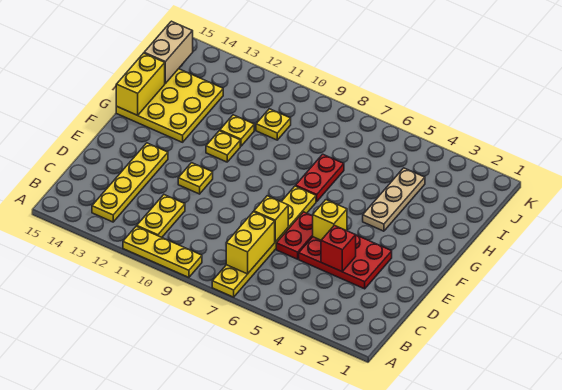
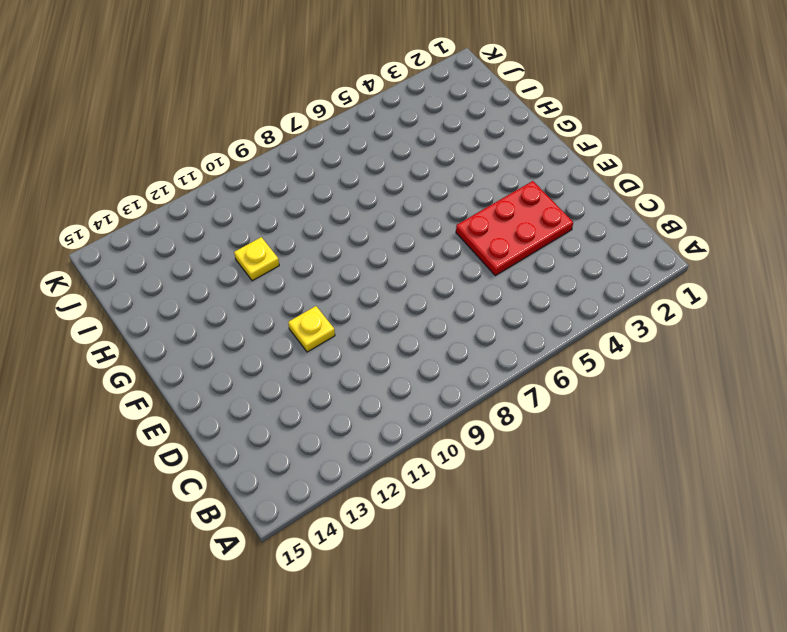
none -> yellow plate A7:F7 level 1
none -> yellow plate A9:A11 level 1
none -> yellow plate B11:C11 level 1

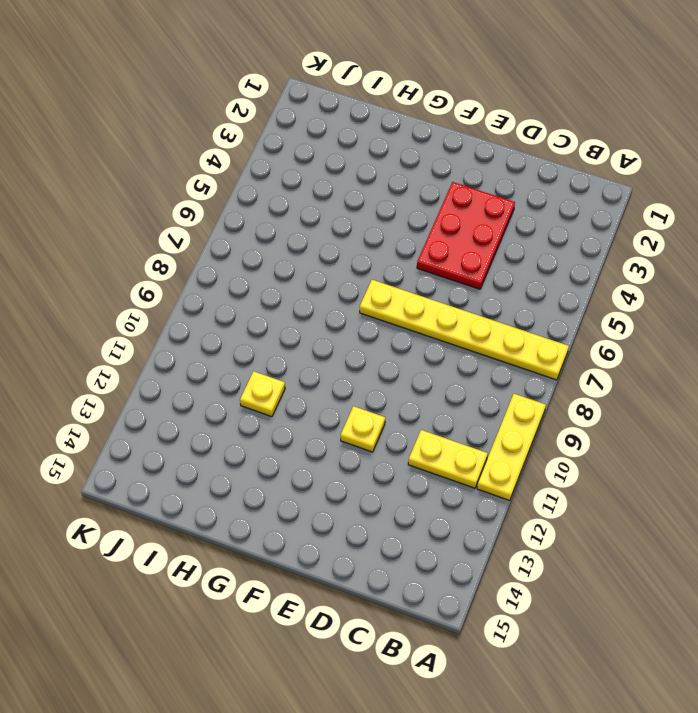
none -> yellow plate B13:E13 level 1
none -> red plate D6:E6 level 1
none -> tan plate G4:I4 level 1

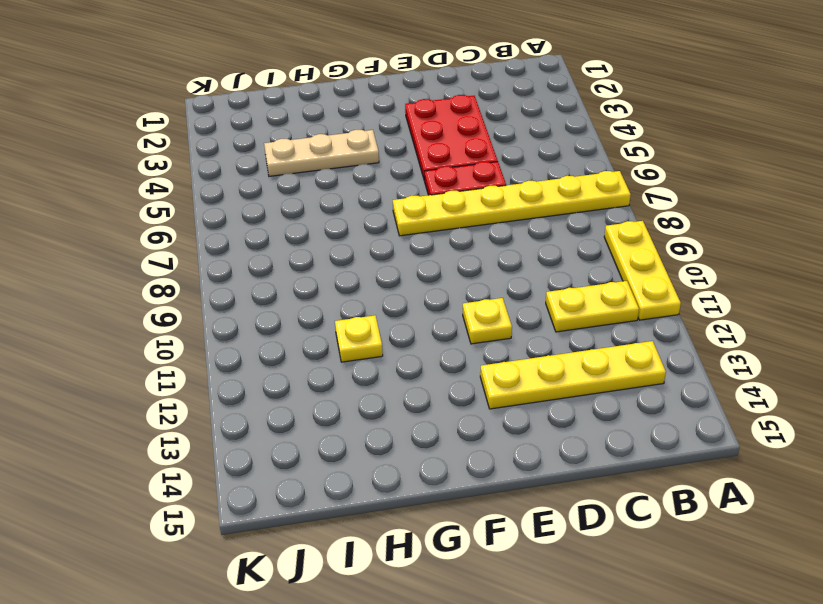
none -> red plate G7:H7 level 1
none -> yellow plate G11 level 1
none -> yellow plate G13:I15 level 1

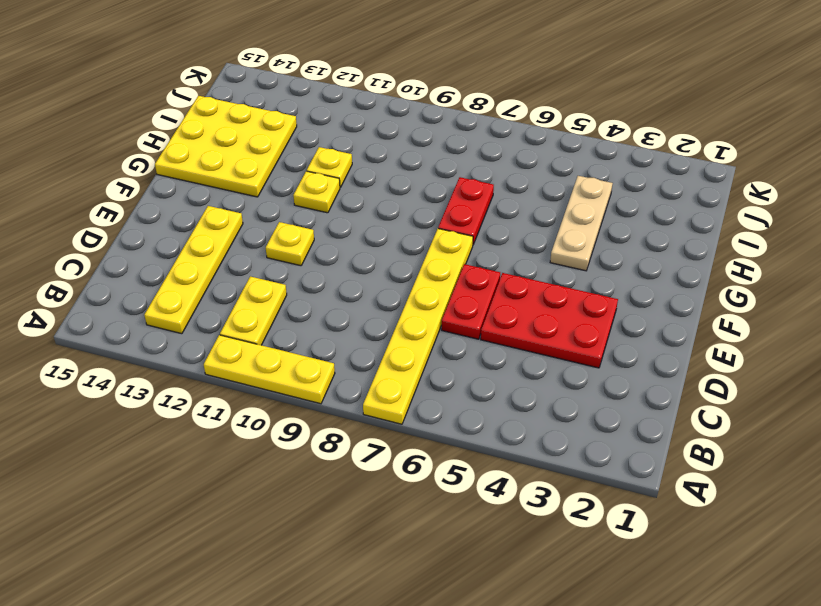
none -> yellow plate I10 level 1
none -> yellow brick B7:C7 level 2
none -> red brick D4 level 2

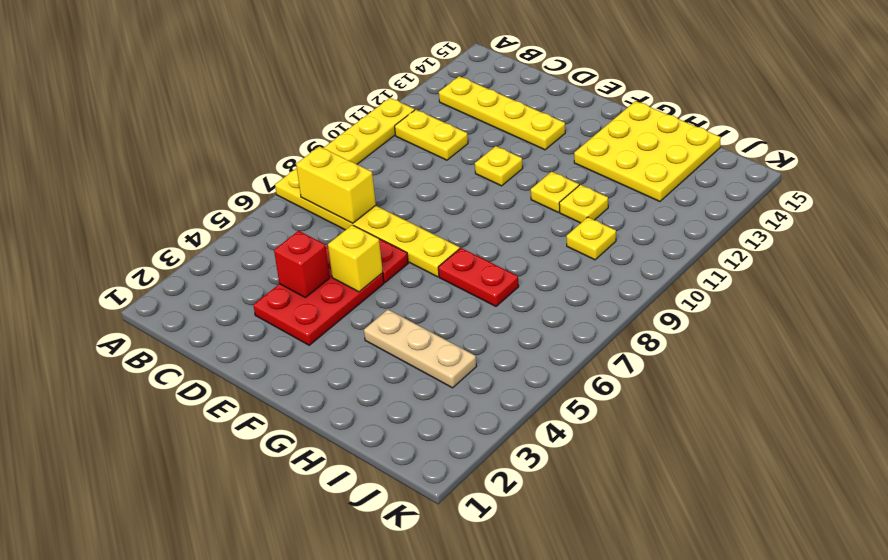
none -> yellow brick D7 level 2
none -> yellow brick G15:H15 level 2
none -> tan brick I15:J15 level 2

